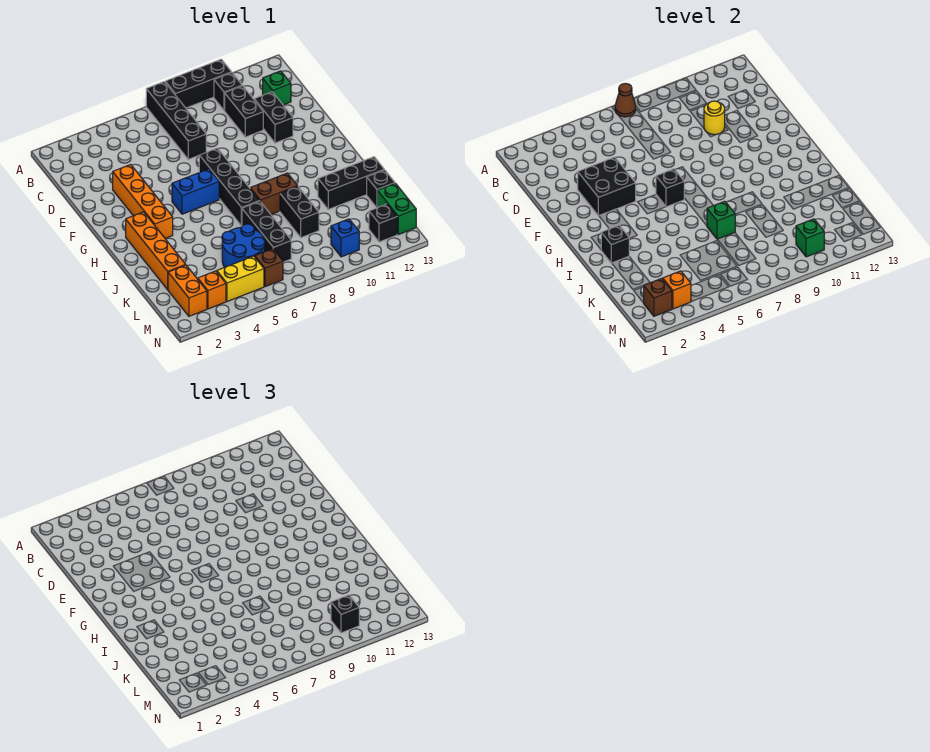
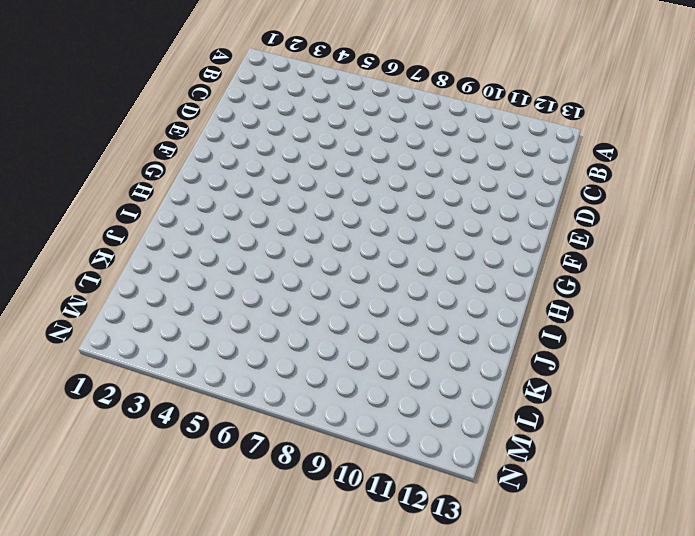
none -> black brick A7:D7 level 1
none -> black brick A8:A10 level 1
none -> black brick B10 level 1
none -> black brick C10:D10 level 1

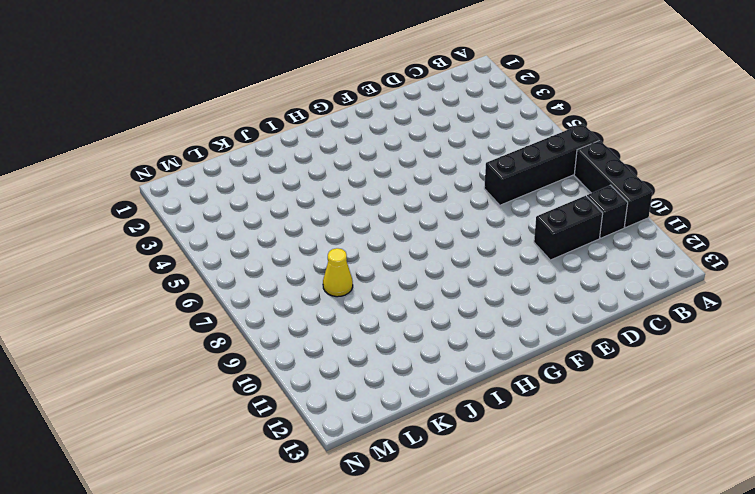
yellow cone K8 level 1 -> none
none -> green brick C12 level 1
none -> black brick D11:E11 level 1
none -> orange brick E3:H3 level 1
none -> black brick F7:I7 level 1

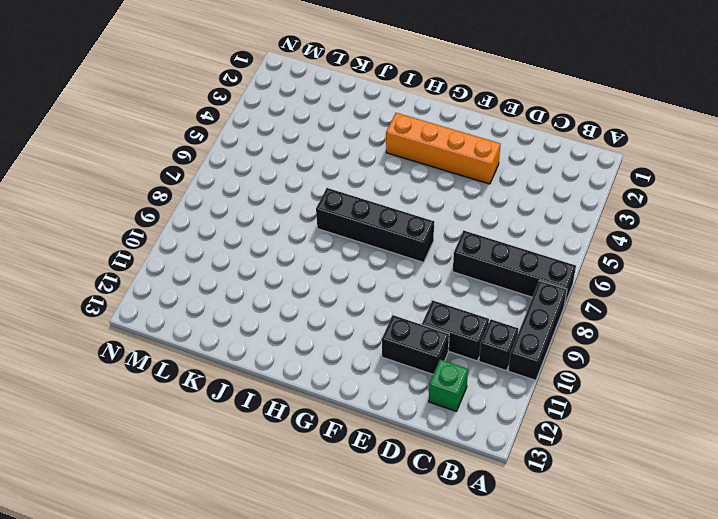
none -> blue brick G5:G6 level 1
none -> orange brick H2:K2 level 1
none -> brown brick I8:I9 level 1
none -> black brick J7:L7 level 1

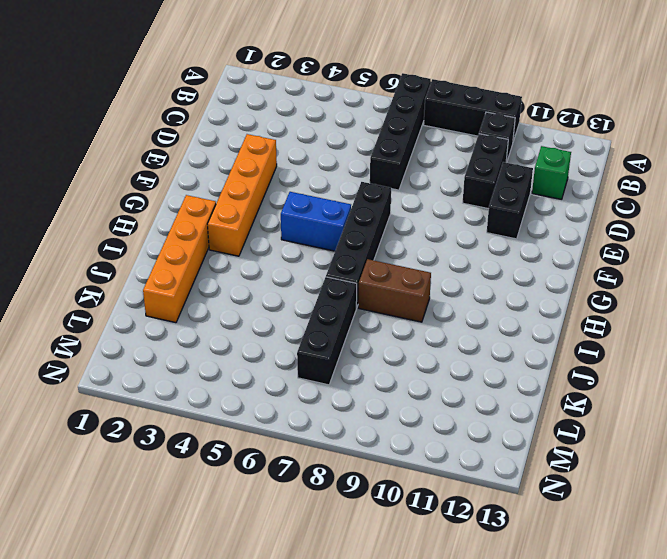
none -> black brick J9:K9 level 1
none -> black brick J11:J13 level 1
none -> blue round brick K5:L6 level 1
none -> black brick K13 level 1

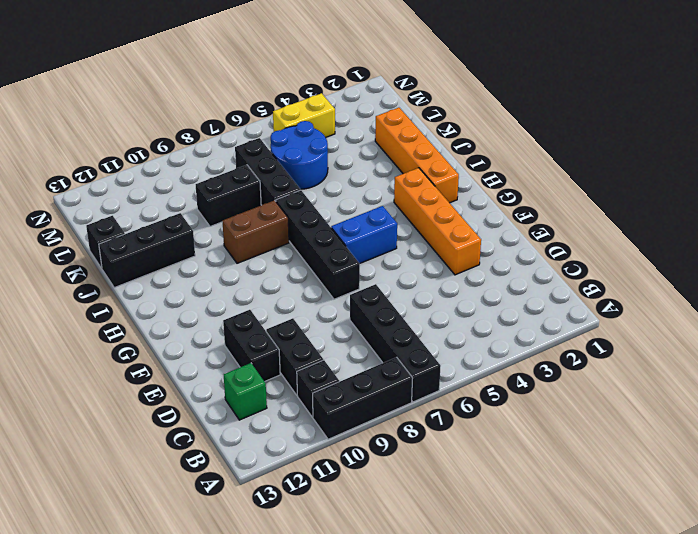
black brick K8:K9 level 1 -> black brick J9:K9 level 1
none -> orange brick L2:M2 level 1
none -> green brick L13:M13 level 1
none -> orange brick M3 level 1
none -> brown brick M6 level 1

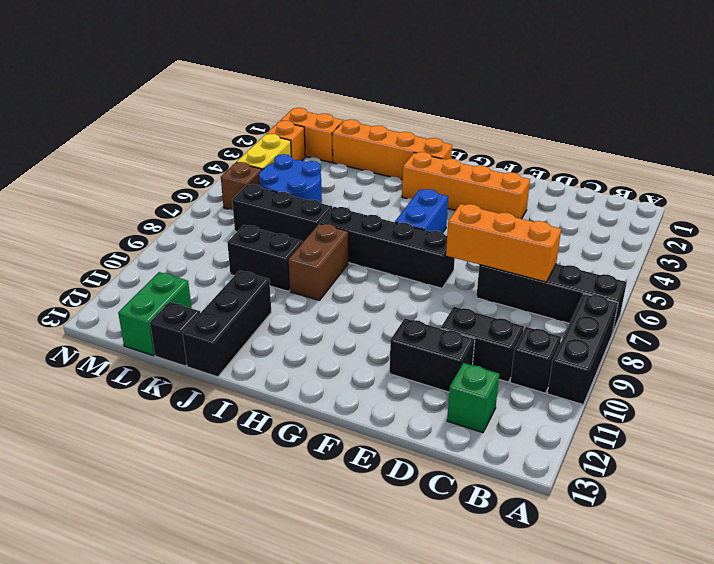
orange brick C7:E7 level 2 -> none
green brick L12:L13 level 1 -> green brick L13:M13 level 1
none -> blue brick M10 level 1
none -> black brick M12 level 1
none -> brown cone A7 level 2
none -> yellow round brick D10 level 2

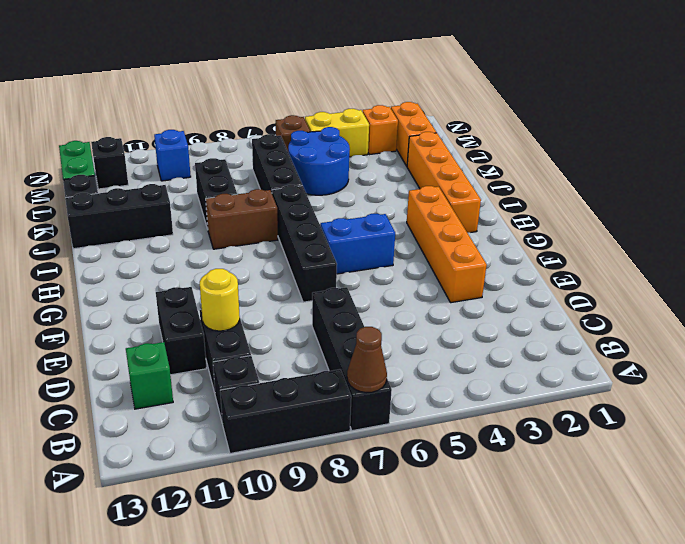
none -> black brick E3:F4 level 2
none -> black brick G6 level 2
none -> black brick I2 level 2
none -> green brick J7 level 2

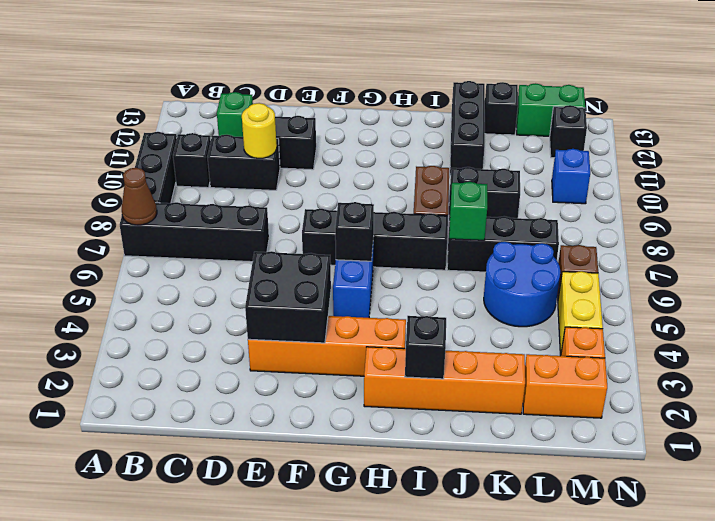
none -> brown brick M2 level 2
none -> orange brick M3 level 2
none -> green brick M10 level 2
none -> black brick M10 level 3

